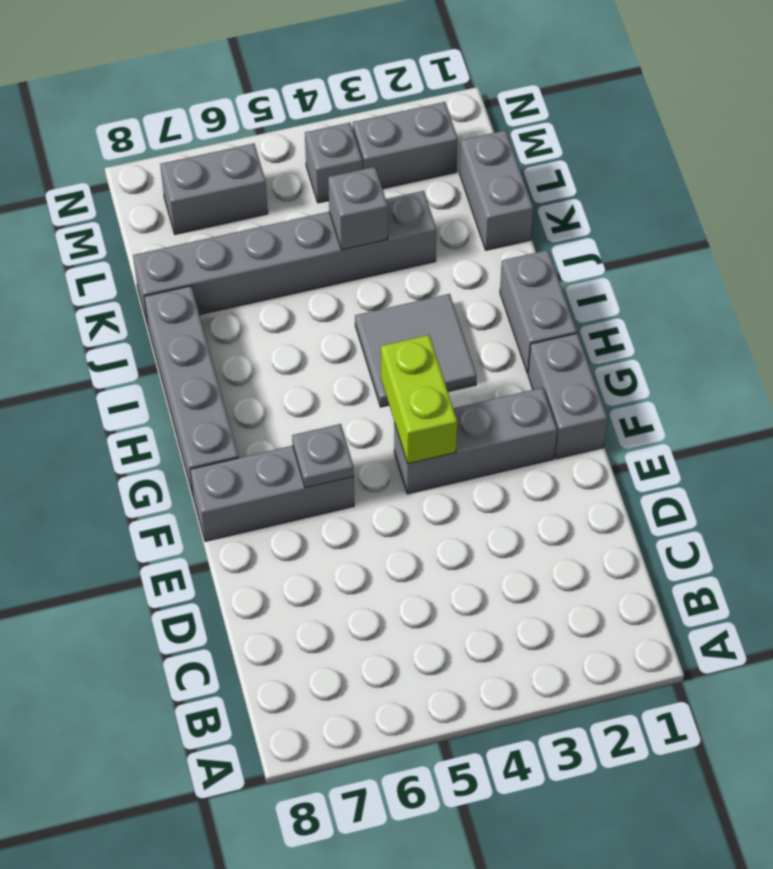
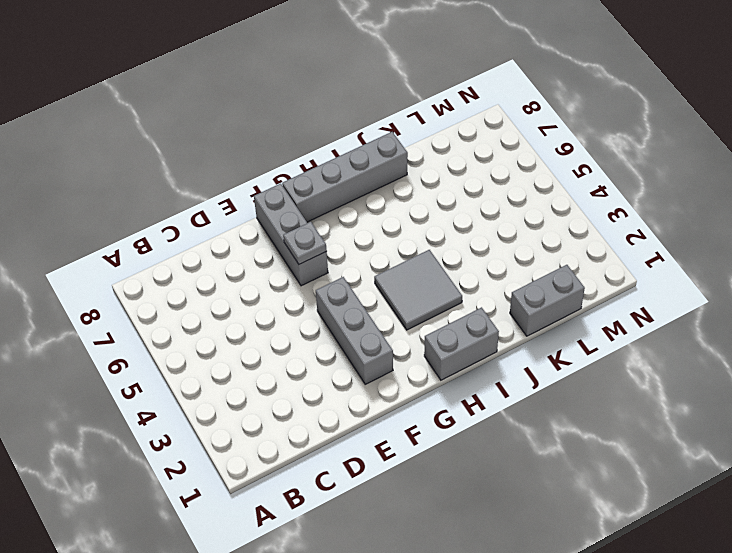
none -> grey brick F1:G1 level 1
none -> grey brick K3:K8 level 1
none -> grey brick M2:M3 level 1

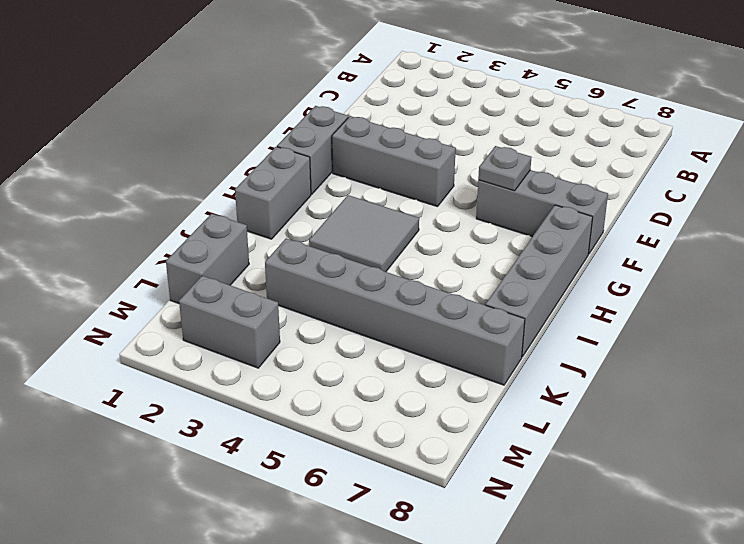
none -> grey brick M4 level 1
none -> grey brick M6:M7 level 1
none -> lime brick F4:G4 level 2

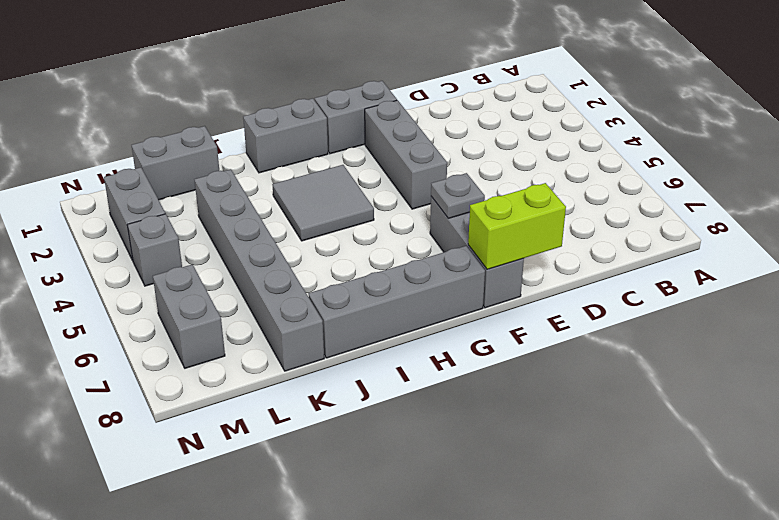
lime brick E8:F8 level 2 -> lime brick F4:G4 level 2
none -> grey brick K4 level 2

